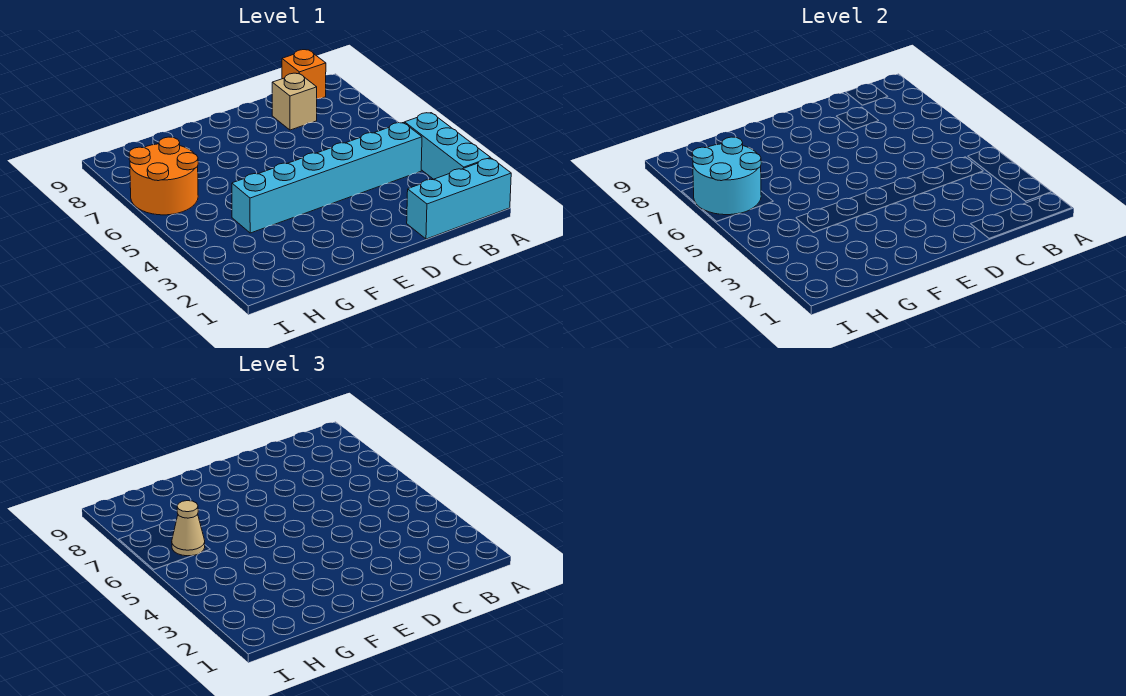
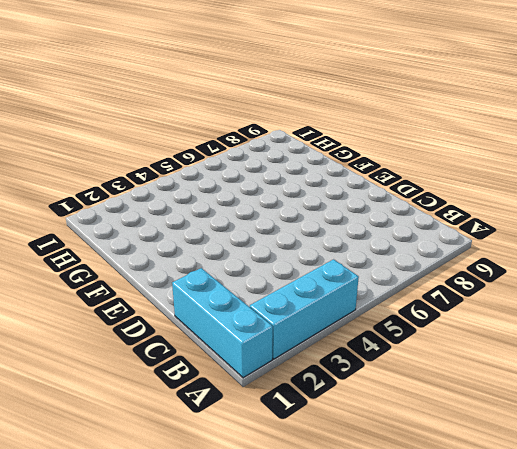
none -> cyan brick B4:G4 level 1
none -> orange brick B9 level 1

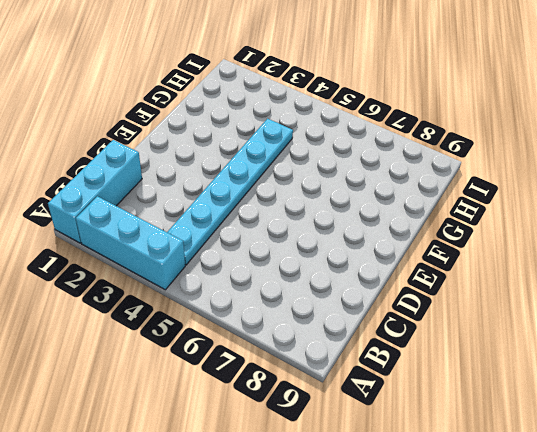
cyan plate B4:G4 level 1 -> cyan brick B4:G4 level 1
none -> orange brick B9 level 1
none -> tan brick C8 level 1

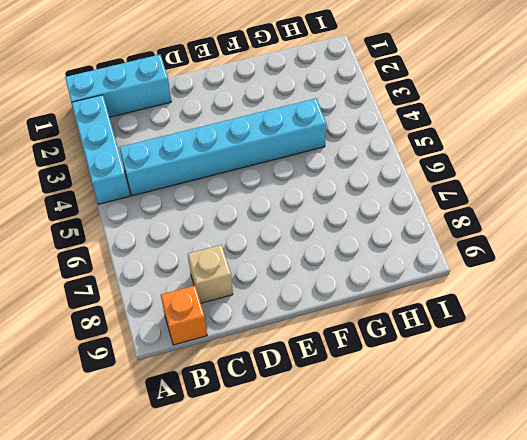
none -> orange round brick H6:I7 level 1
none -> cyan round brick H6:I7 level 2

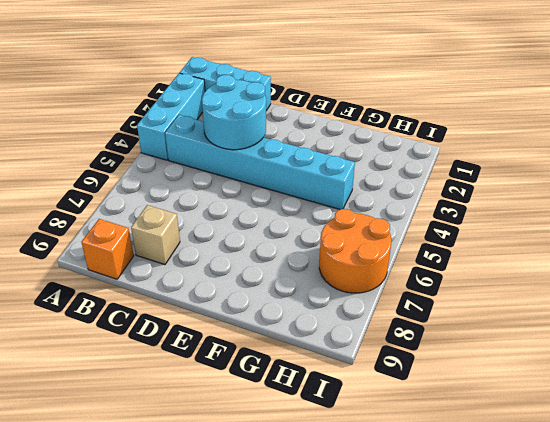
cyan round brick C3:D4 level 2 -> cyan round brick H6:I7 level 2
none -> tan cone H6 level 3

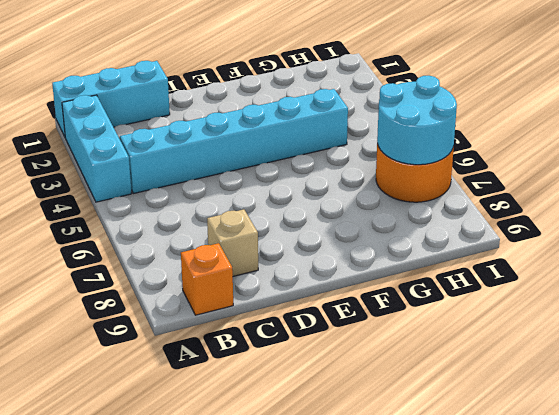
none -> tan cone H6 level 3

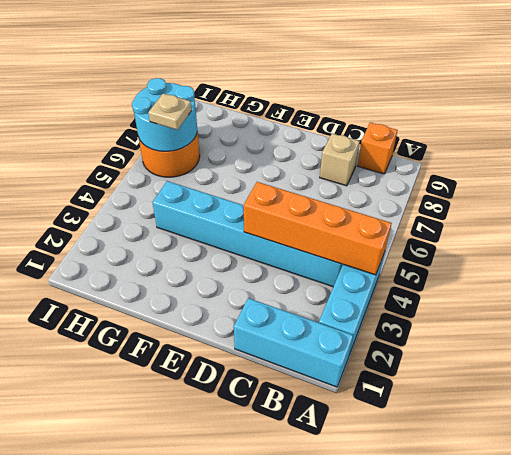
orange brick A4:D4 level 2 -> none
tan plate H6 level 3 -> tan cone H6 level 3

